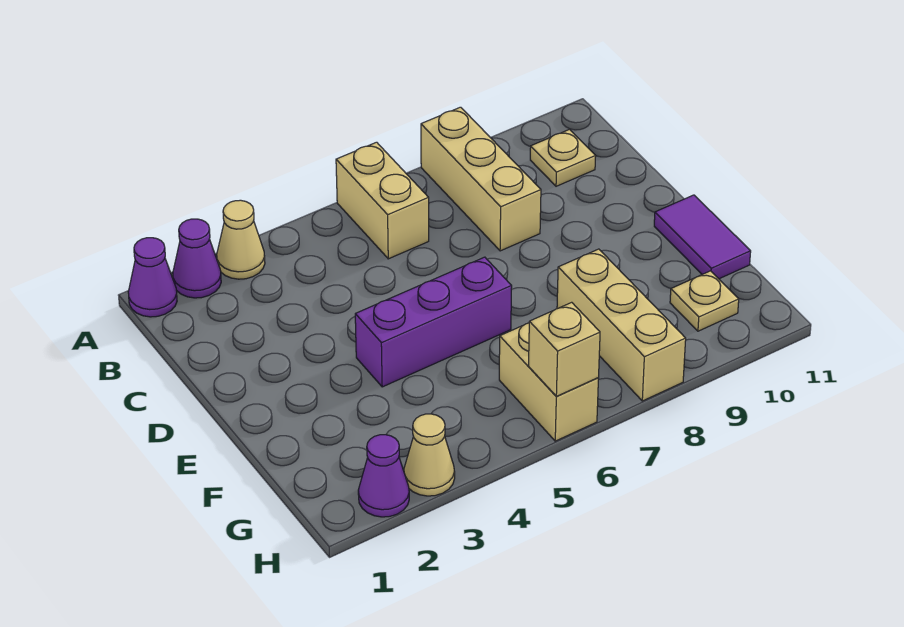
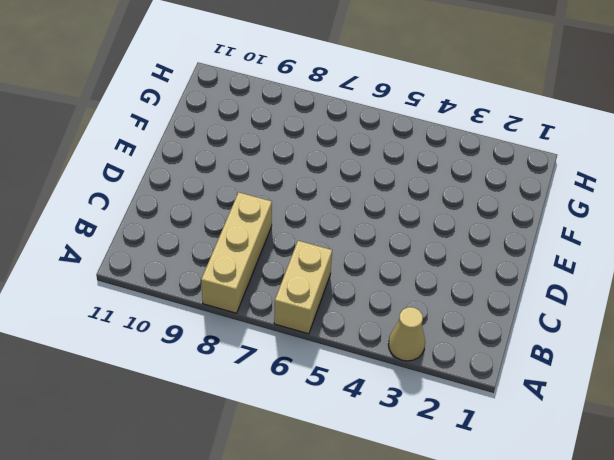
none -> purple cone A1 level 1
none -> purple cone A2 level 1
none -> tan plate B10 level 1

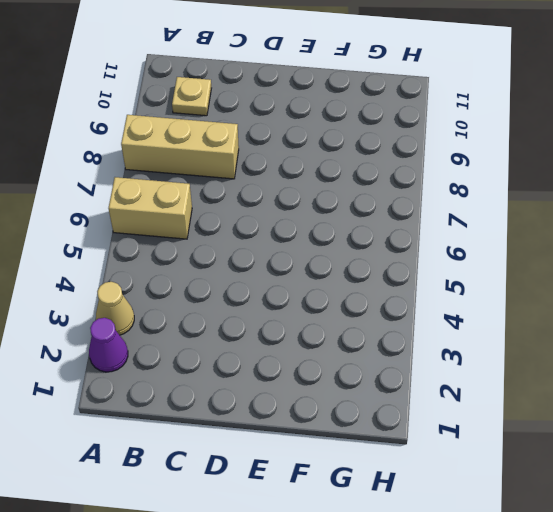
none -> purple cone A1 level 1
none -> purple brick E4:E6 level 1
none -> purple tile E11:F11 level 1

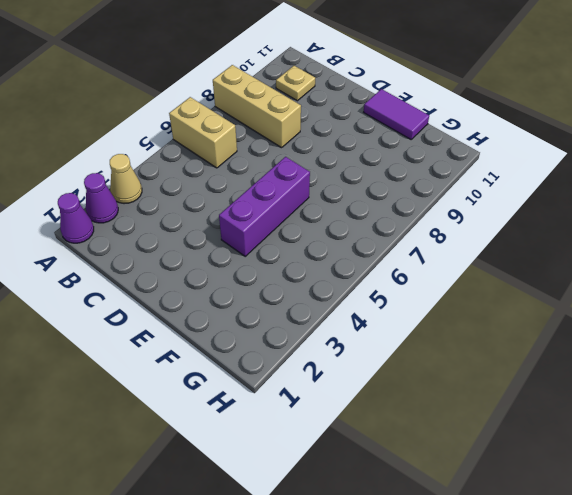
none -> tan brick F8:H8 level 1
none -> tan brick G6:H6 level 1
none -> tan plate G10 level 1

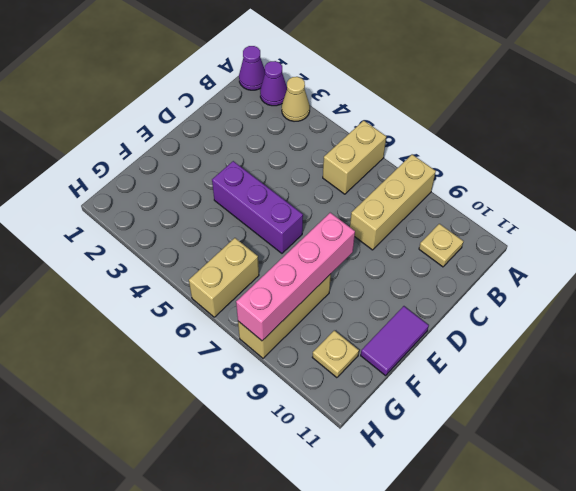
pink brick E8:H8 level 2 -> none
none -> purple cone H2 level 1
none -> tan cone H3 level 1
none -> tan brick H6 level 2

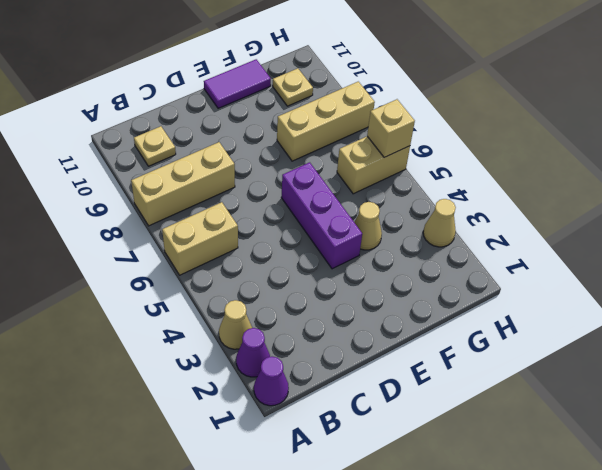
tan cone F4 level 1 -> none
none -> purple cone H2 level 1

